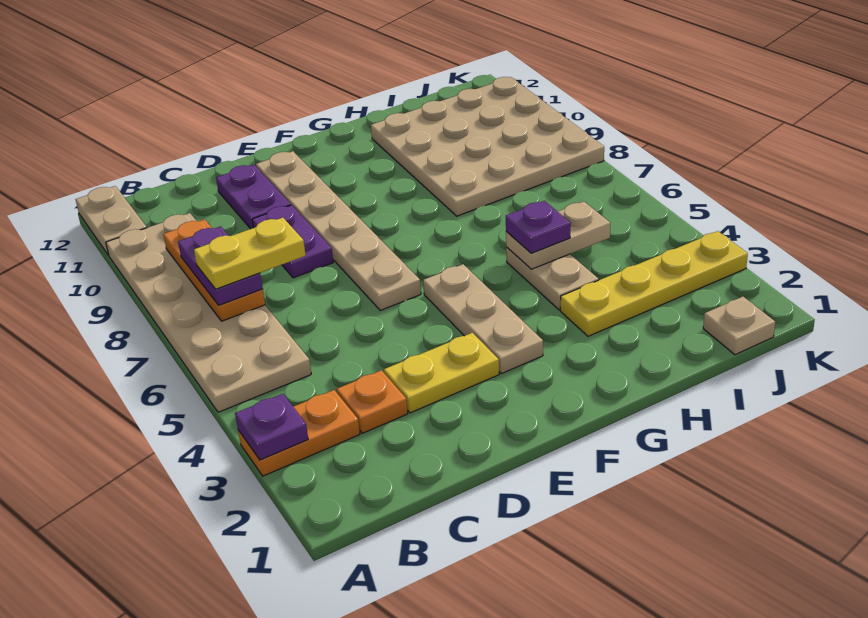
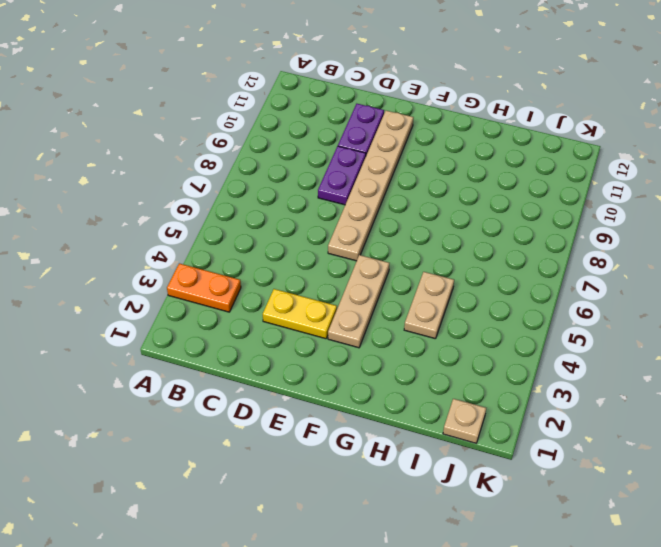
none -> tan plate A5:B10 level 1
none -> tan plate A11:A12 level 1
none -> orange plate C3 level 1

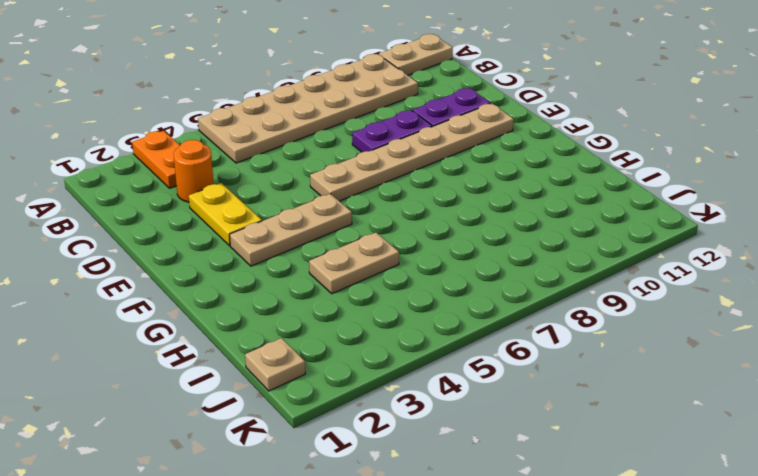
orange round brick C3 level 1 -> orange plate C3 level 1
none -> yellow plate H3:K3 level 1
none -> tan plate H8:K11 level 1
none -> purple plate A3 level 2

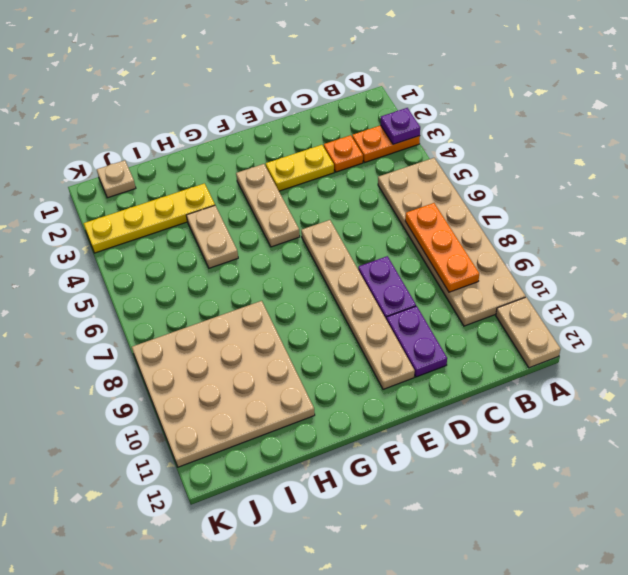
none -> tan plate H5:I5 level 2
none -> purple plate B7:B8 level 3
none -> purple plate H5 level 3

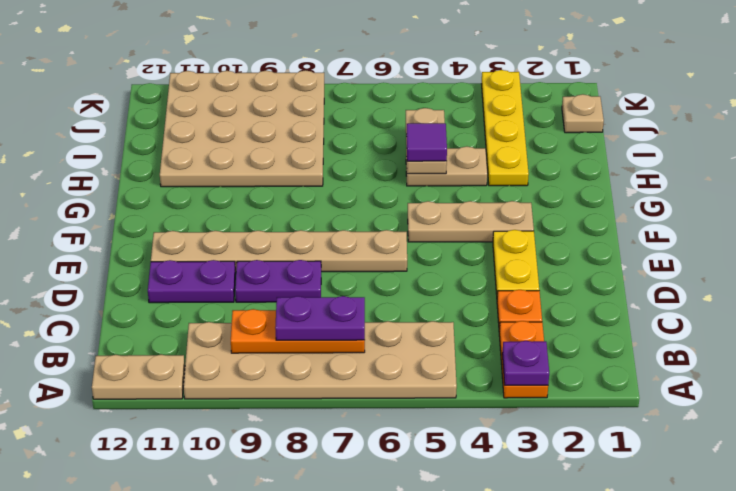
purple tile H5 level 3 -> purple plate H5 level 3
none -> yellow plate B7:C7 level 4

